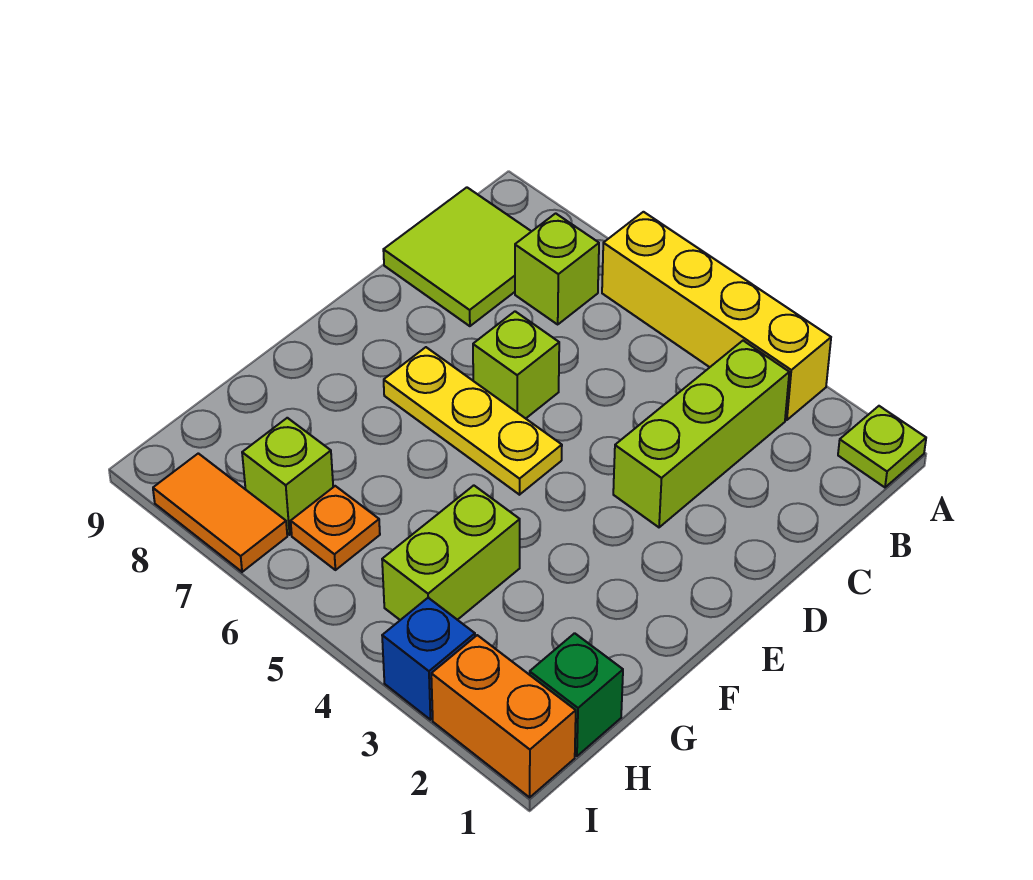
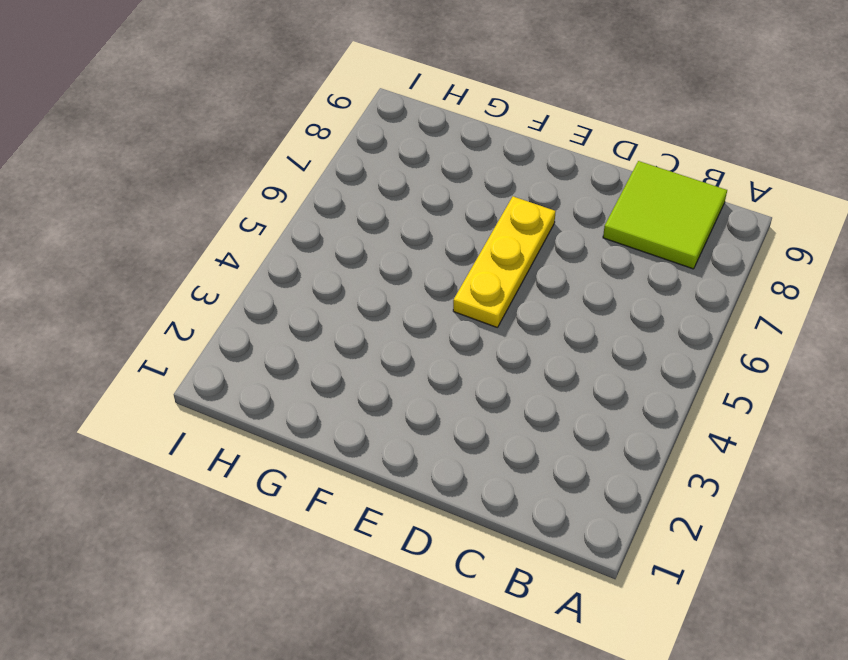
none -> lime plate A1 level 1
none -> yellow brick A3:A6 level 1
none -> lime brick B3:D3 level 1

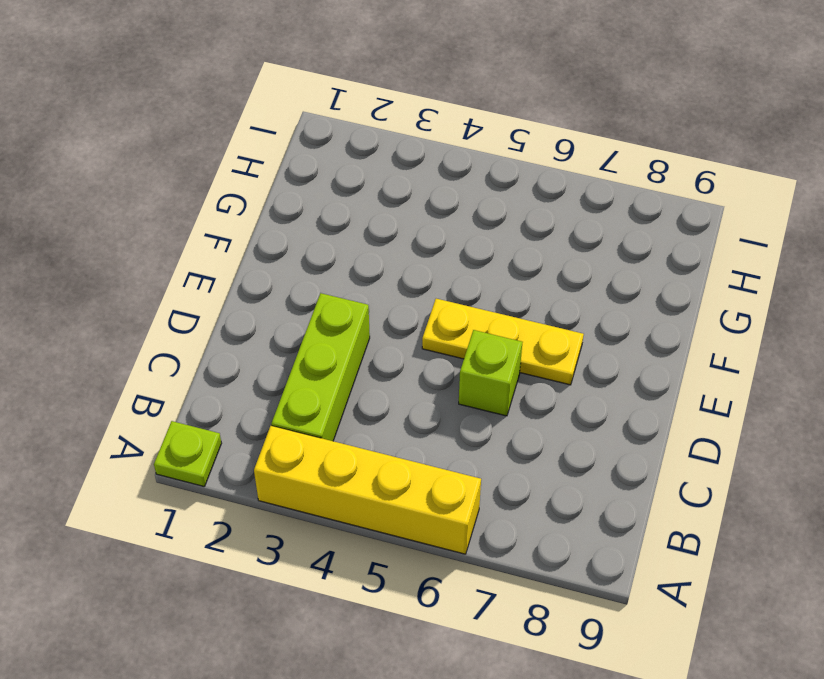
none -> lime brick B7 level 1
none -> lime tile B8:C9 level 1
none -> lime brick G4:H4 level 1

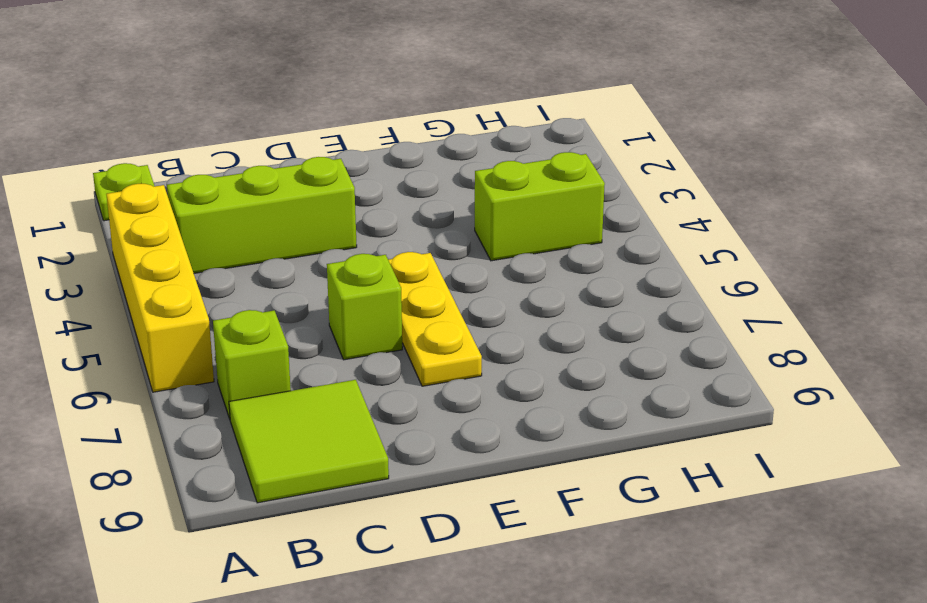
none -> green brick H1 level 1
none -> orange plate H6 level 1
none -> lime brick H7 level 1

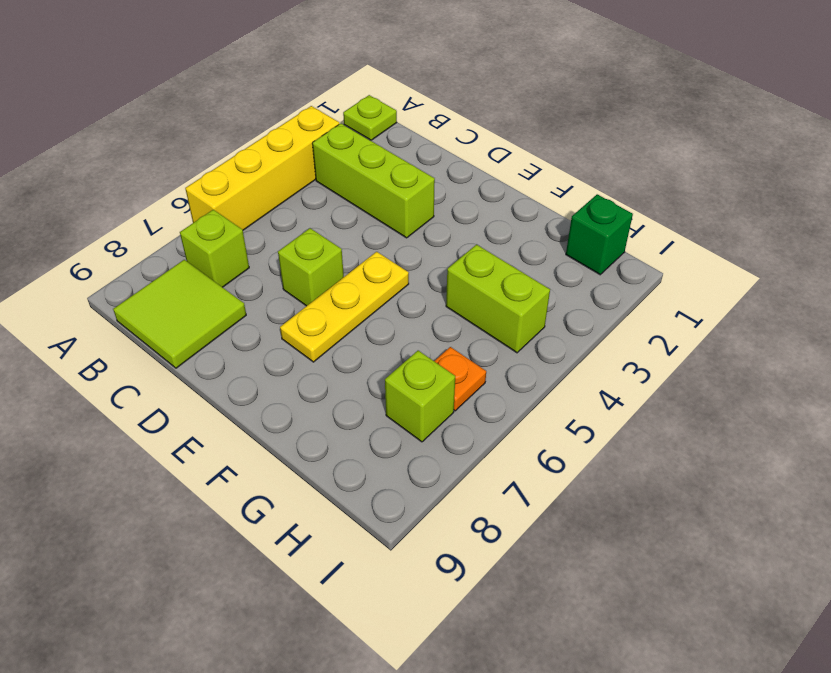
none -> orange brick I1:I2 level 1
none -> blue brick I3 level 1
none -> orange tile I7:I8 level 1

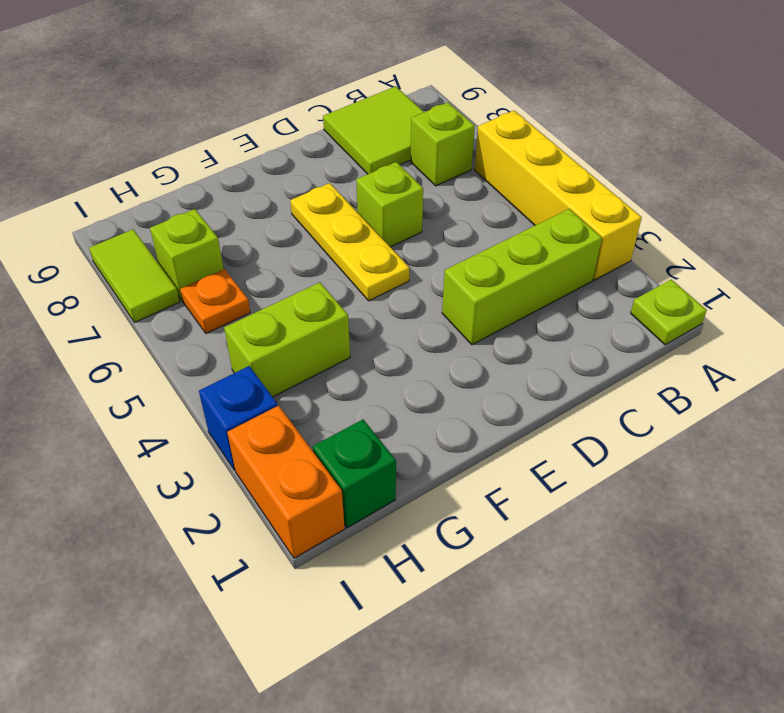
lime tile I7:I8 level 1 -> orange tile I7:I8 level 1

